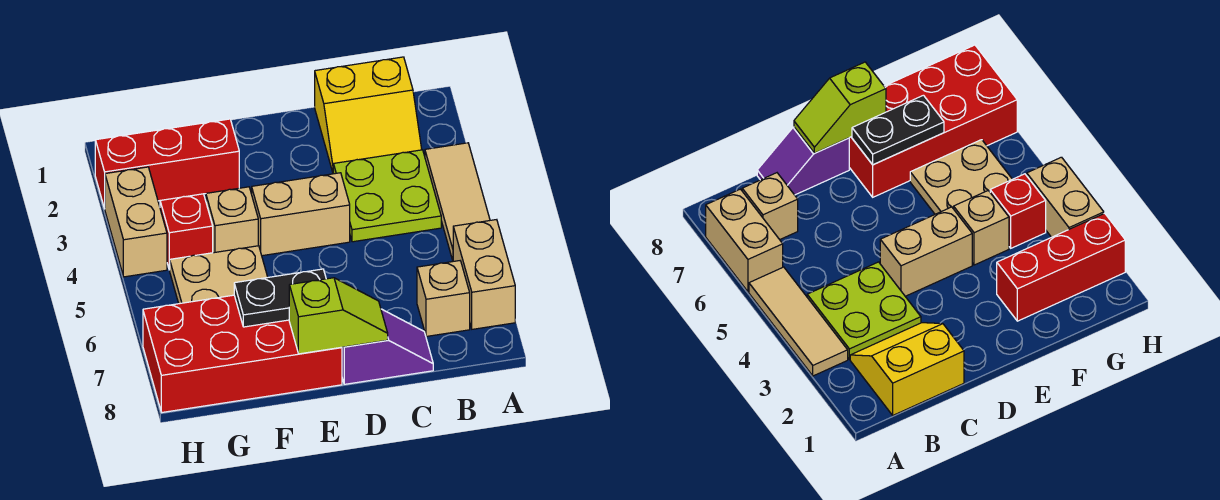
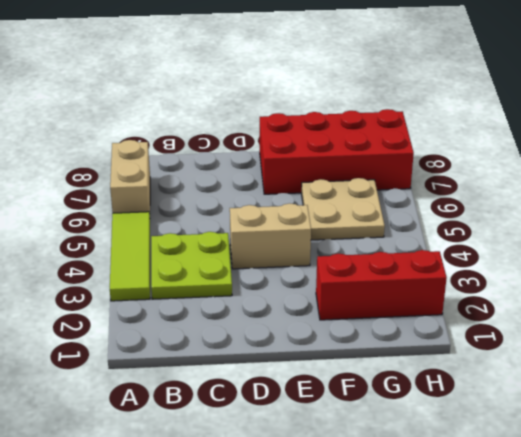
lime tile A3:A5 level 1 -> tan tile A3:A5 level 1
none -> yellow slope B1:C2 level 1 top 1
none -> tan brick B7 level 1
none -> purple slope C8:D8 level 1 top D

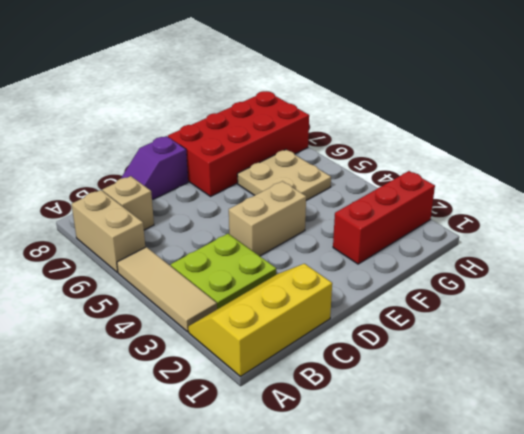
yellow slope A1:C2 level 1 top 1 -> yellow slope B1:C2 level 1 top 1
none -> tan brick F4 level 1
none -> red brick G4 level 1
none -> tan brick H3:H4 level 1

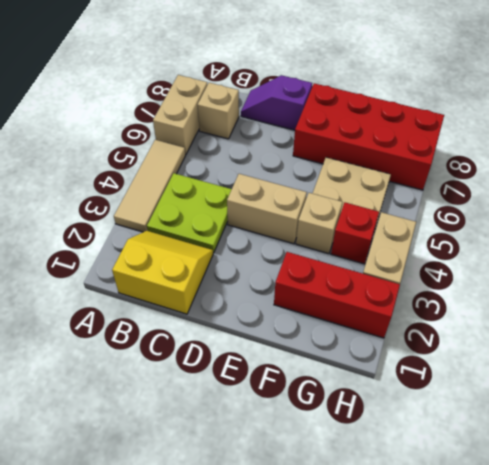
none -> lime slope D8:E8 level 2 top E
none -> black plate E7:F7 level 2

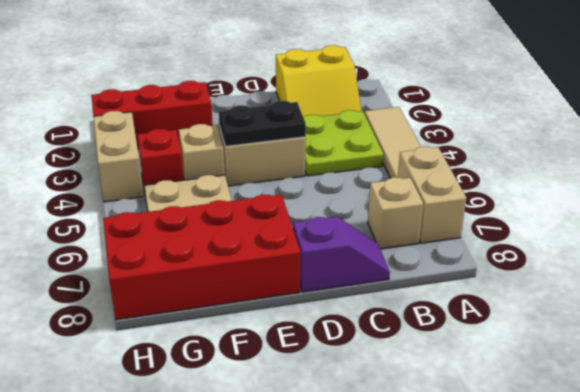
black plate D4:E4 level 2 -> black plate E7:F7 level 2
none -> lime slope D8:E8 level 2 top E

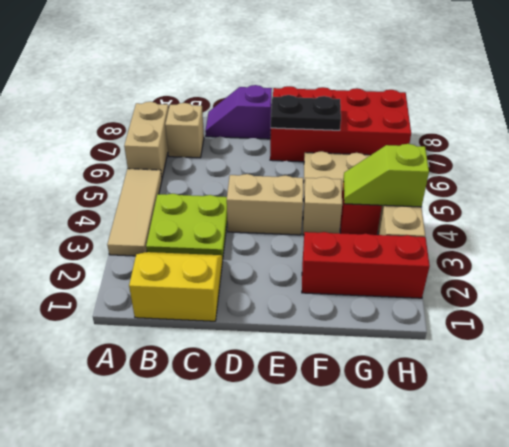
lime slope G4:H4 level 2 top H -> lime slope D8:E8 level 2 top E

